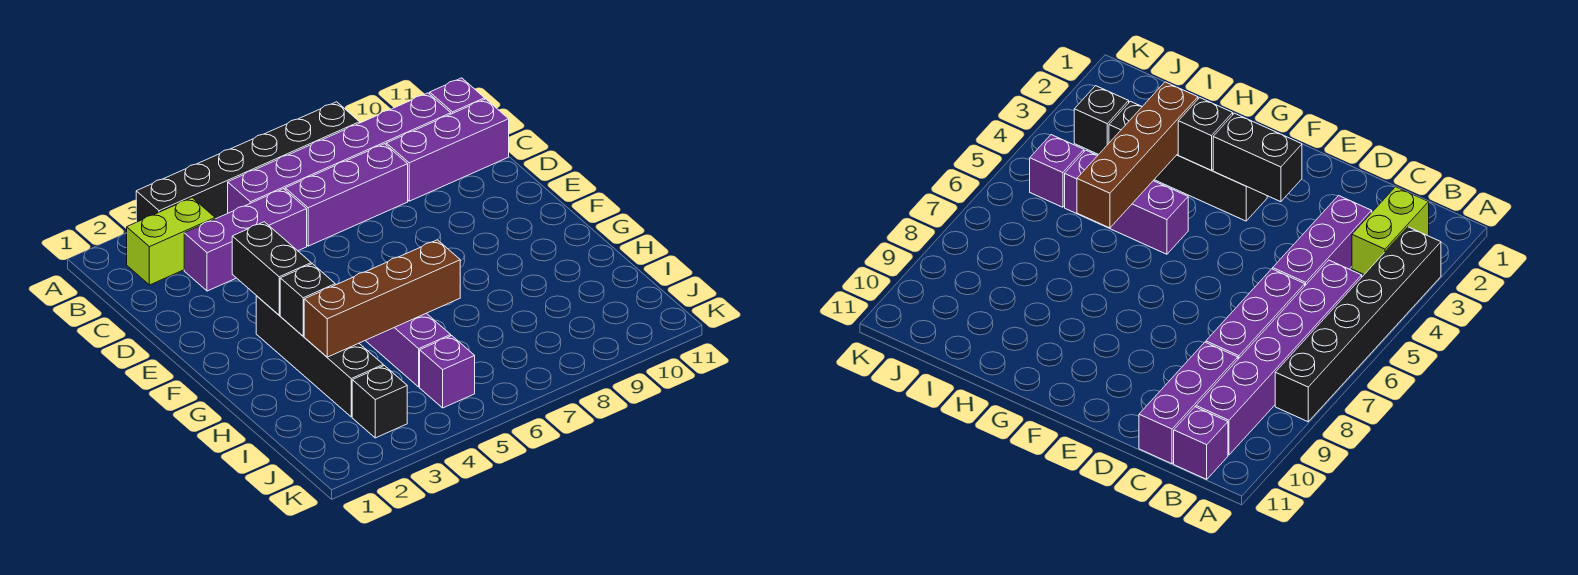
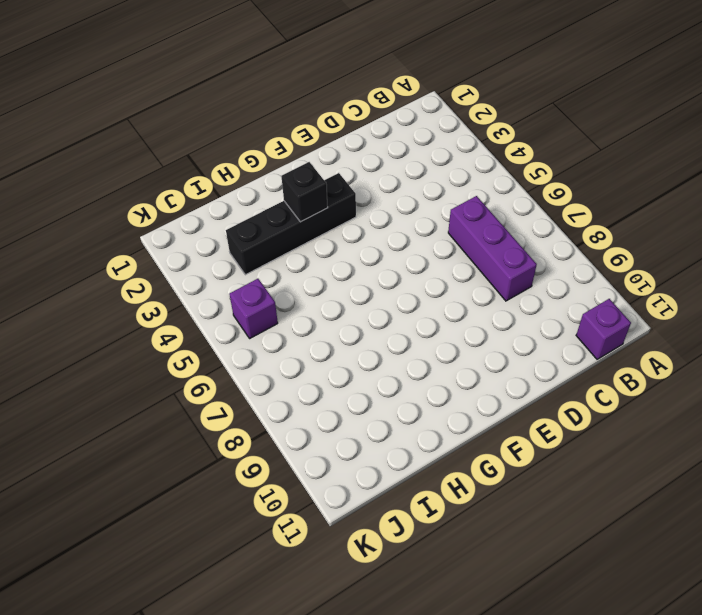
none -> black brick A3:A8 level 1
none -> lime brick B2:B3 level 1
none -> purple brick B5:B10 level 1

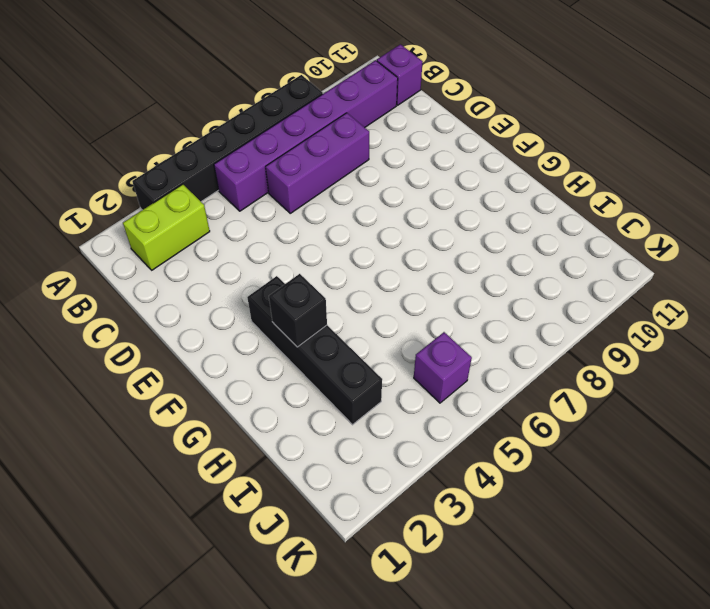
none -> purple brick C3:C5 level 1
none -> purple brick C9:C11 level 1
none -> purple brick G5:I5 level 1

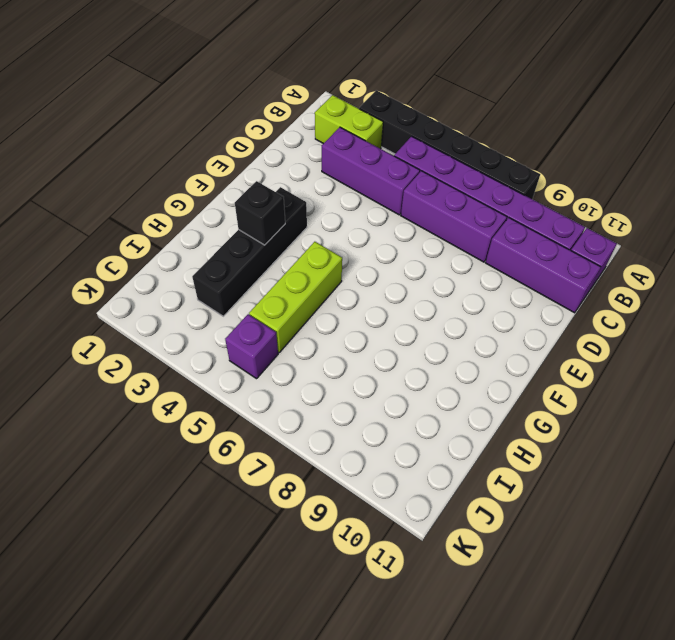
lime brick G5:I5 level 1 -> purple brick G5:I5 level 1
none -> black brick J3 level 1
none -> black brick E3:F3 level 2
none -> brown brick H3:H6 level 2

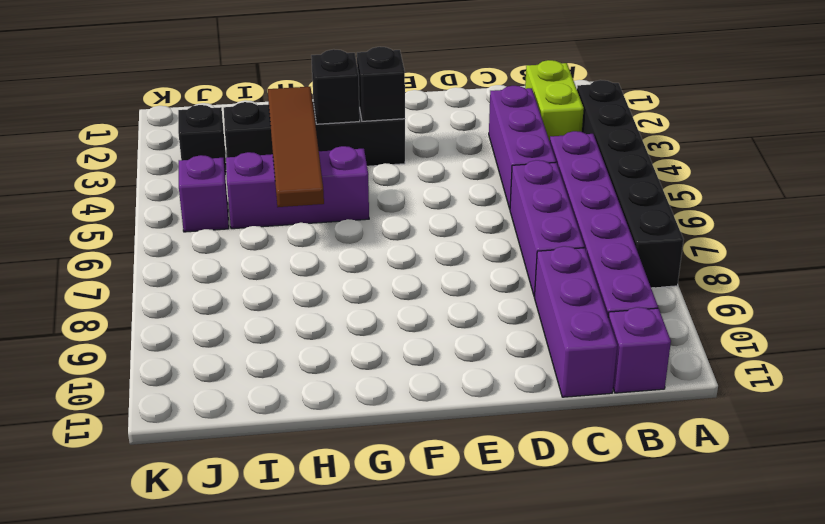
black brick F3 level 2 -> black brick E3:F3 level 2
brown tile H3:H6 level 2 -> brown brick H3:H6 level 2

